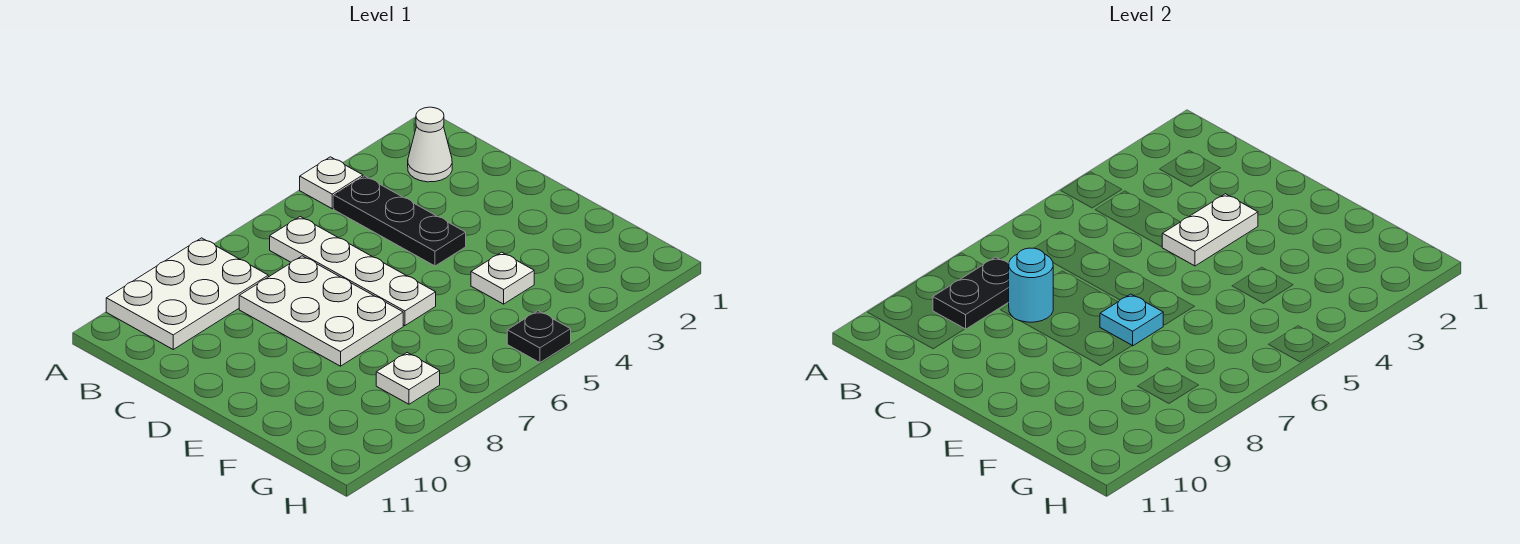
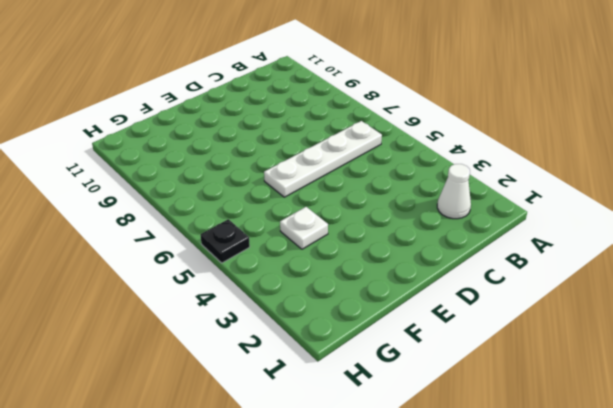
none -> white plate A4 level 1
none -> white plate A8:B10 level 1
none -> black plate B4:D4 level 1

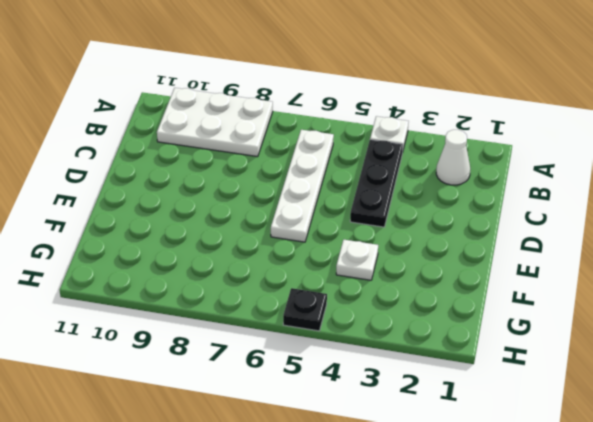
none -> white plate C7:E8 level 1
none -> white plate G8 level 1
none -> black plate B8:B9 level 2

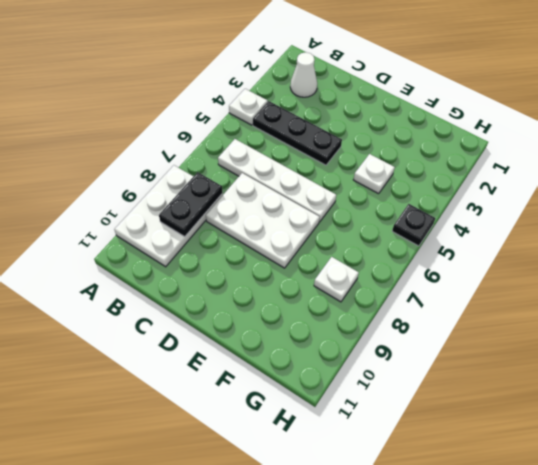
none -> cyan round brick C8 level 2
none -> white plate D3:D4 level 2
none -> cyan plate E7 level 2

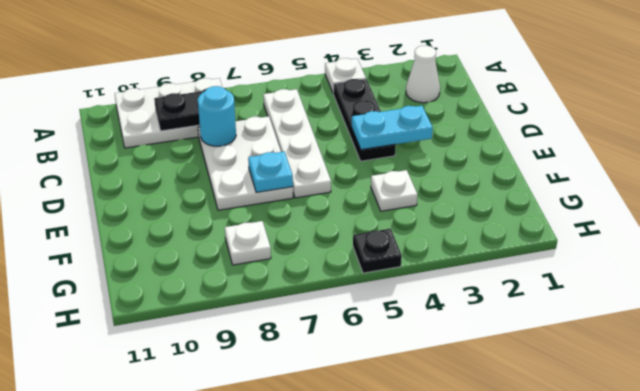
cyan plate D3:D4 level 2 -> white plate D3:D4 level 2

